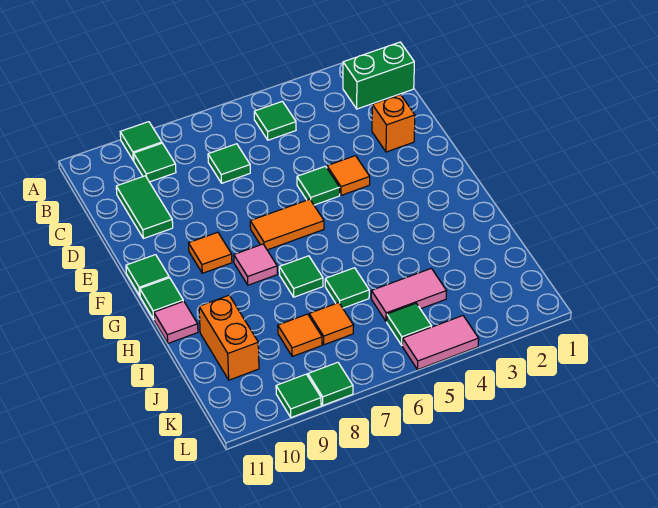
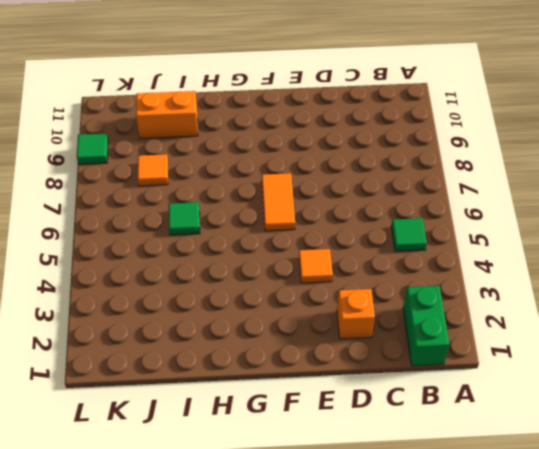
none -> green tile A9 level 1
none -> green tile B9 level 1
none -> green tile C7 level 1

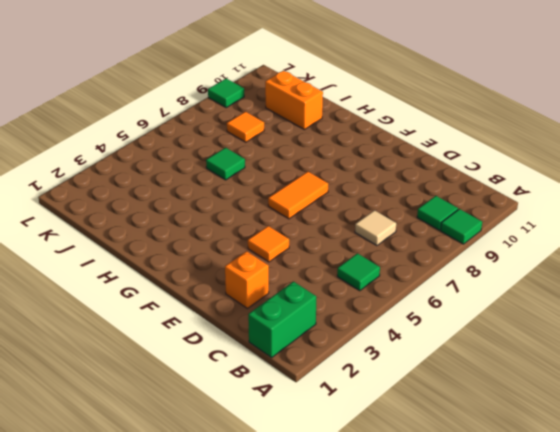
tan tile C7 level 1 -> green tile C7 level 1
none -> green tile C10:D10 level 1
none -> green tile E5 level 1
none -> orange tile F9 level 1

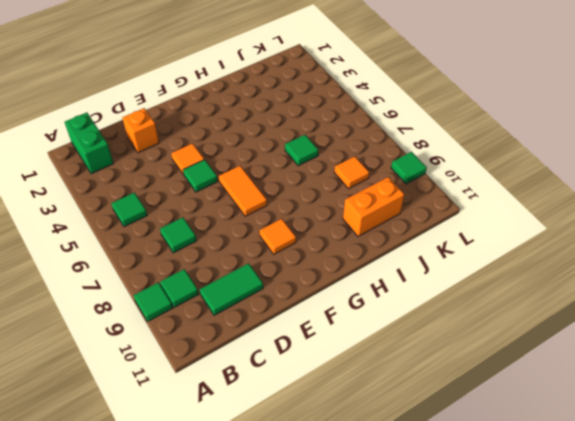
none -> green tile F11 level 1
none -> pink tile G8 level 1
none -> green tile G11 level 1

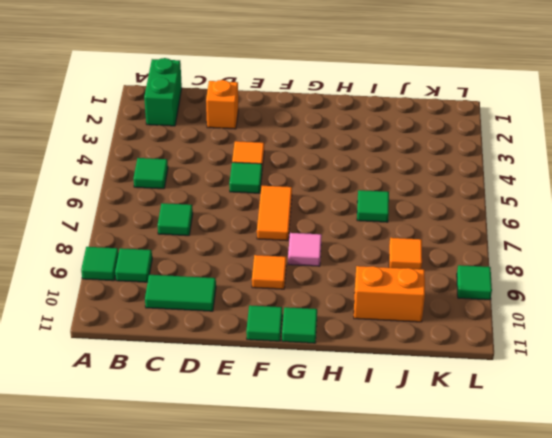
none -> green tile H7 level 1
none -> pink tile H11 level 1
none -> pink tile J4:J5 level 1

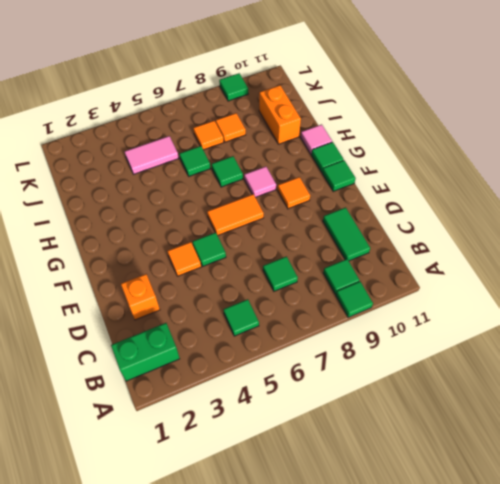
none -> green tile K5 level 1
none -> pink tile L4:L5 level 1
none -> green tile L8 level 1

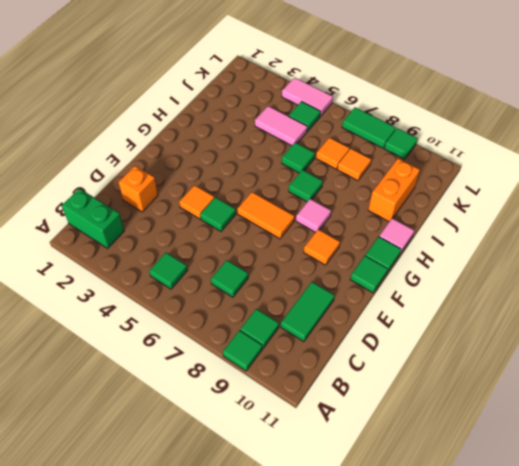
green tile L7:L8 level 1 -> green tile L8 level 1

